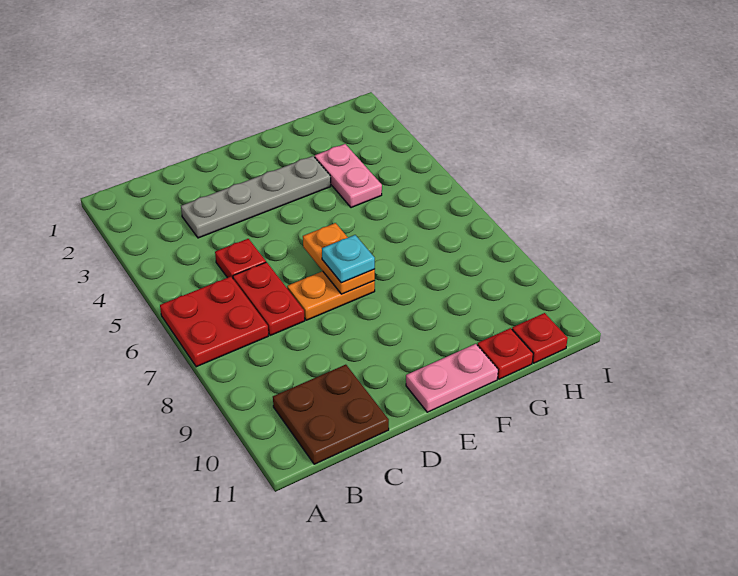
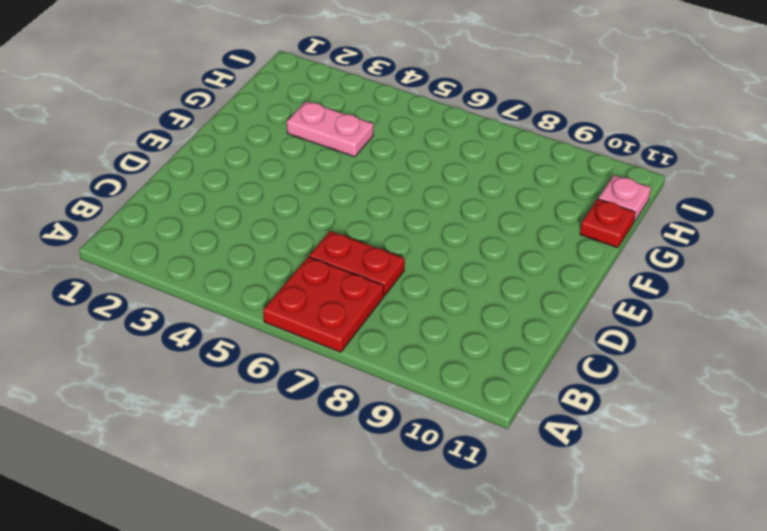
pink plate H11 level 1 -> red plate H11 level 1
none -> brown plate B10:C11 level 1
none -> grey plate C3:F3 level 1
none -> red plate C5 level 1

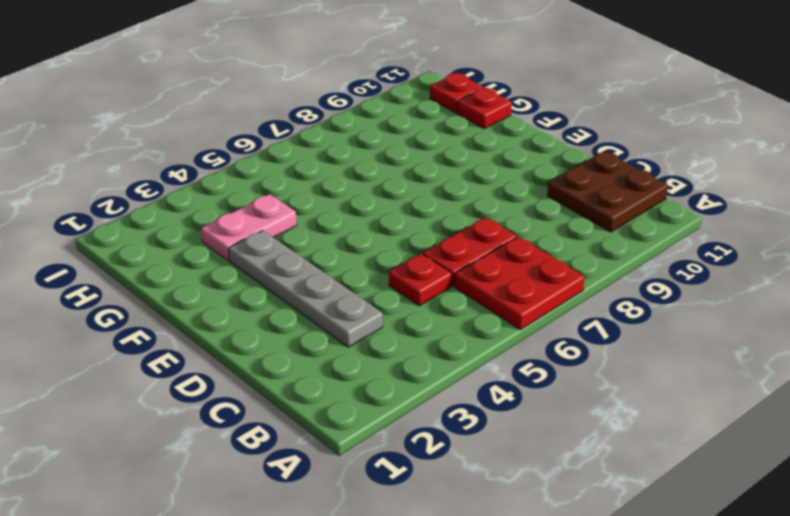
none -> orange plate D7:E7 level 1
none -> pink plate E11:F11 level 1
none -> orange plate E6:E7 level 2

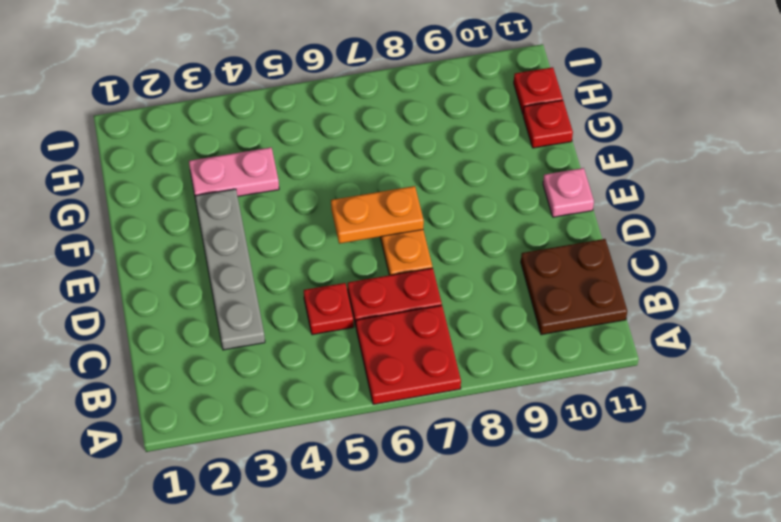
pink plate E11 level 1 -> pink plate E11:F11 level 1
none -> cyan plate E7 level 3

